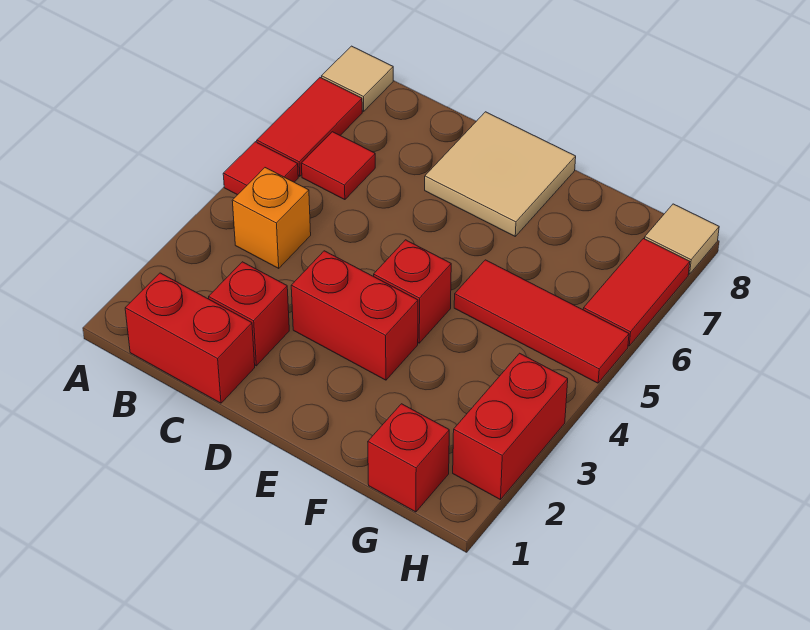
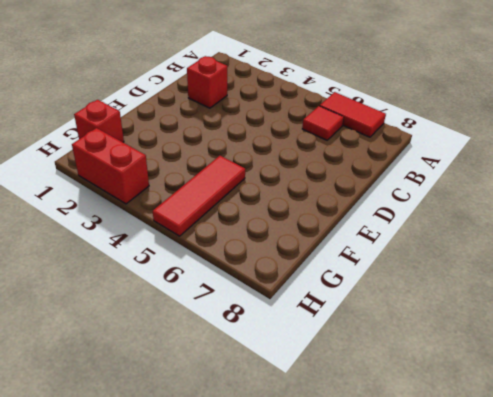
none -> red tile A5 level 1
none -> tan tile A8 level 1
none -> red brick B1:C1 level 1

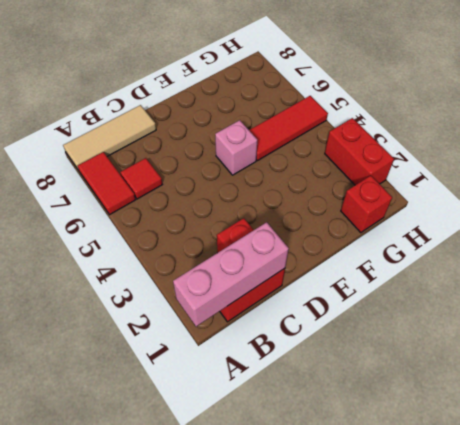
pink brick A1:C1 level 2 -> none
tan tile A8:C8 level 1 -> tan tile A8 level 1
pink brick E5 level 1 -> none
none -> red tile A5 level 1
none -> orange brick B4 level 1
none -> red brick D3:E3 level 1

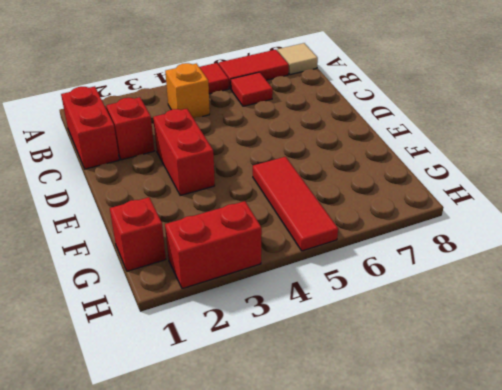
none -> tan tile D7:E8 level 1
none -> red brick E4 level 1
none -> red tile H6:H7 level 1

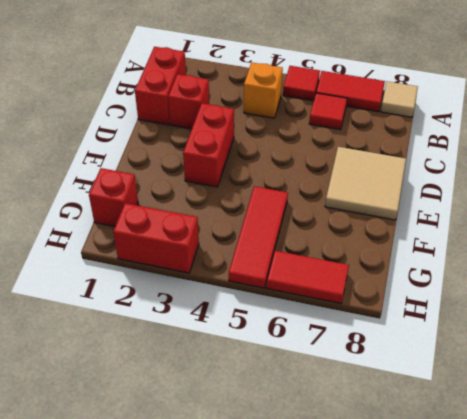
none -> red brick E4 level 1
none -> tan tile H8 level 1

